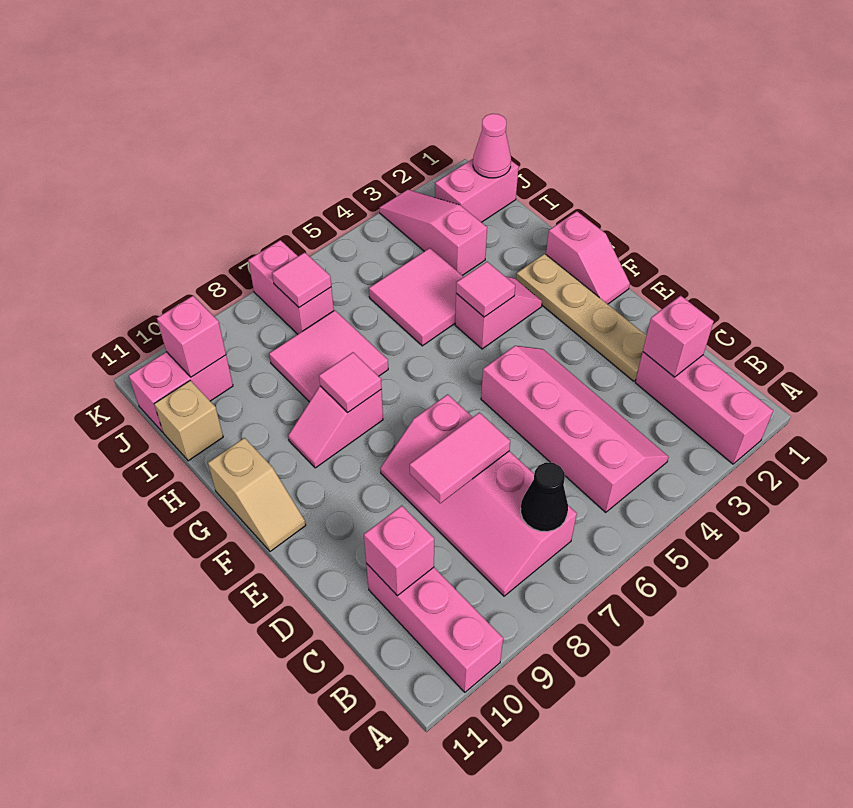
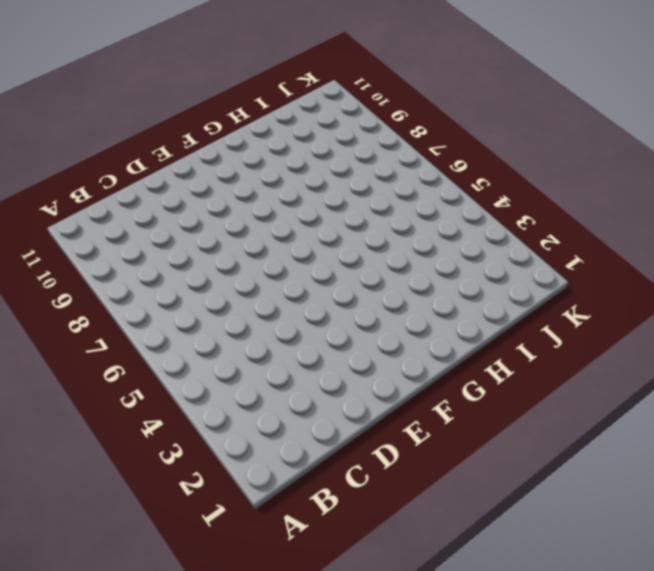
none -> pink brick A2:C2 level 1
none -> pink brick A10:C10 level 1
none -> pink slope B4:E5 level 1 top 5

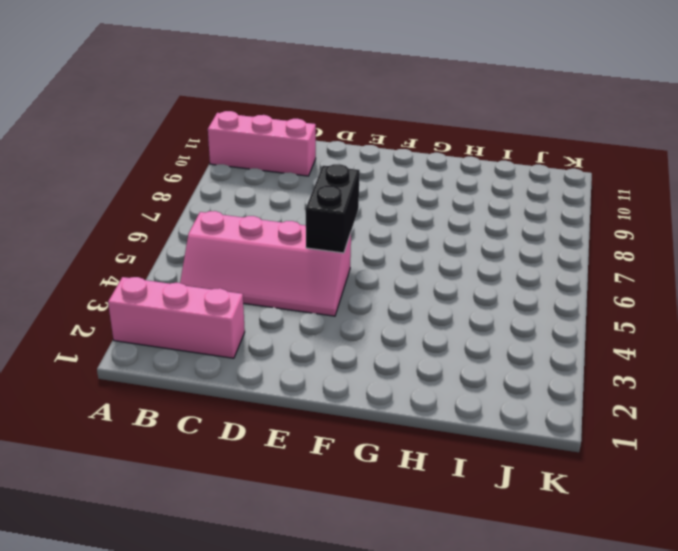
black brick E5:E6 level 2 -> none
none -> pink slope B7:E8 level 1 top 7
none -> tan plate D2:G2 level 1
none -> pink slope F1:G1 level 1 top G

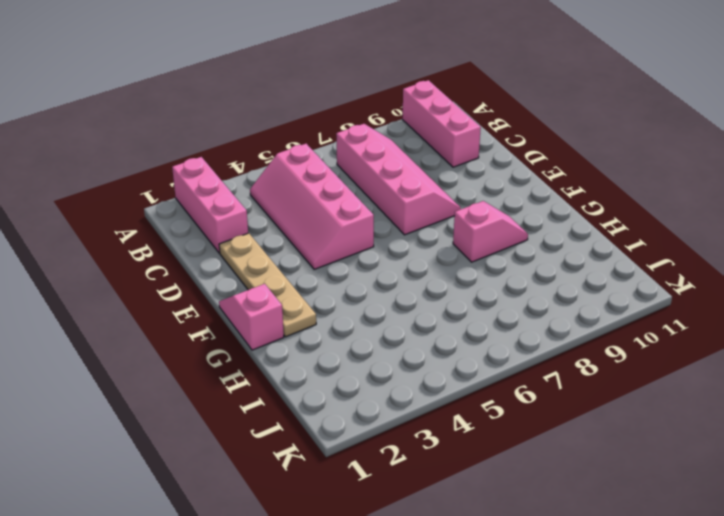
none -> tan slope F11:G11 level 1 top G
none -> pink slope G3:G4 level 1 top 4
none -> pink tile H4:I5 level 1

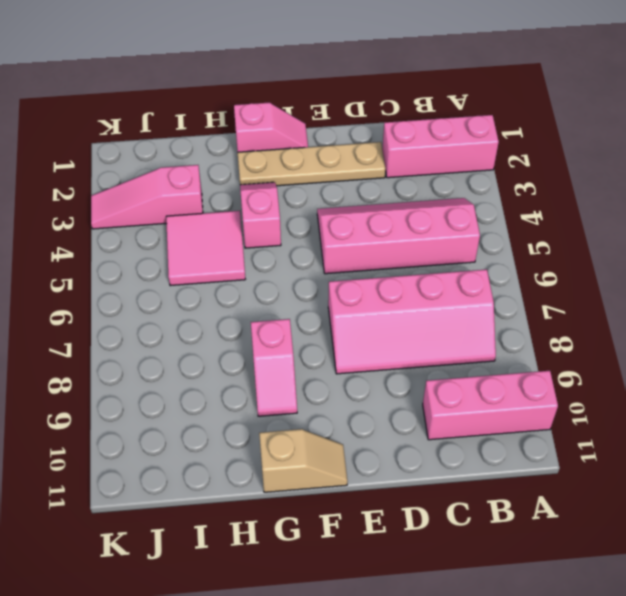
none -> pink tile H7:I8 level 1
none -> tan brick I11 level 1
none -> pink brick J1:J2 level 1

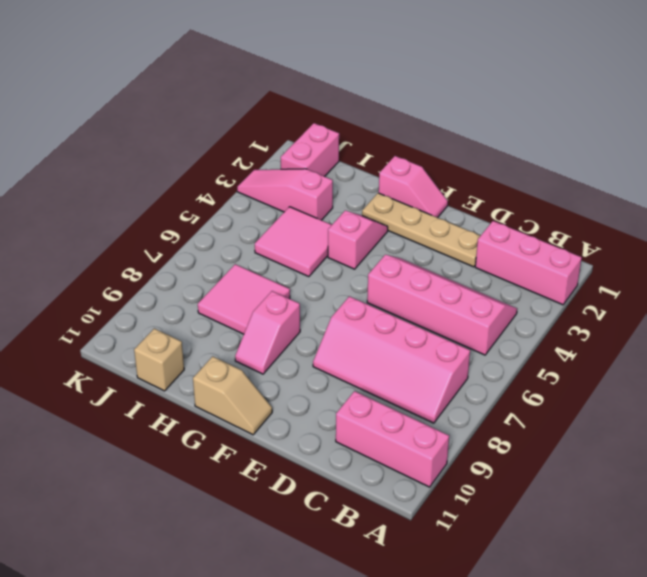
none -> pink brick J7:K7 level 1
none -> pink brick J10:J11 level 1
none -> black cone B7 level 2

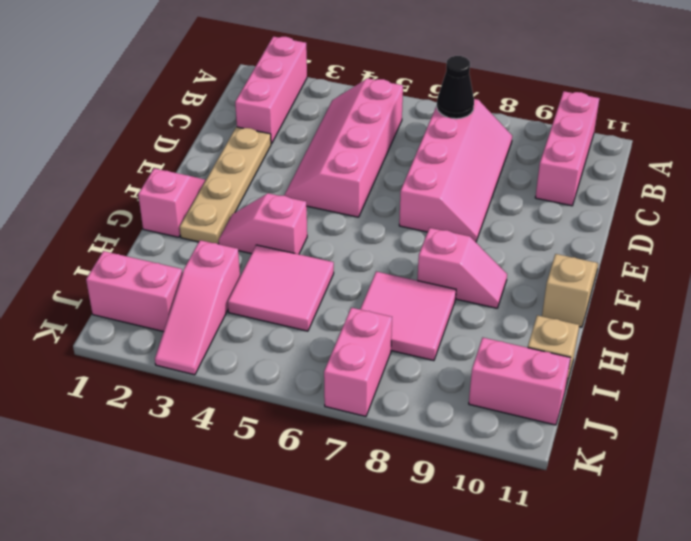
none -> pink brick C2 level 2
none -> pink brick C10 level 2
none -> pink tile D7:D8 level 2

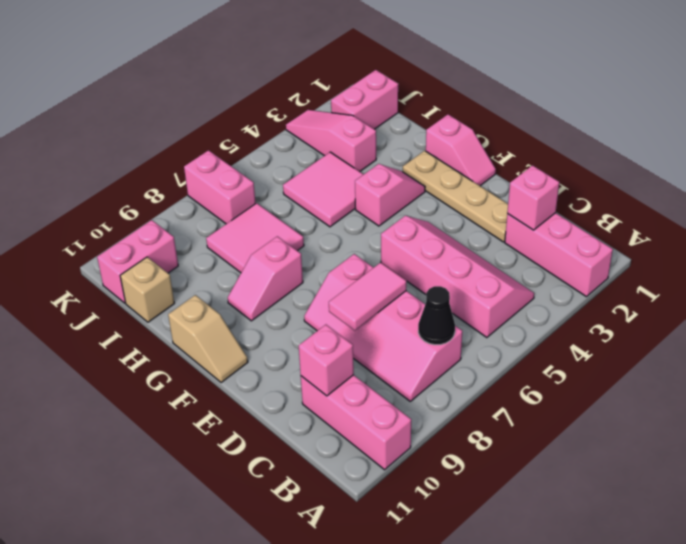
none -> pink tile G4 level 2
none -> pink tile G8 level 2
none -> pink cone J1 level 2

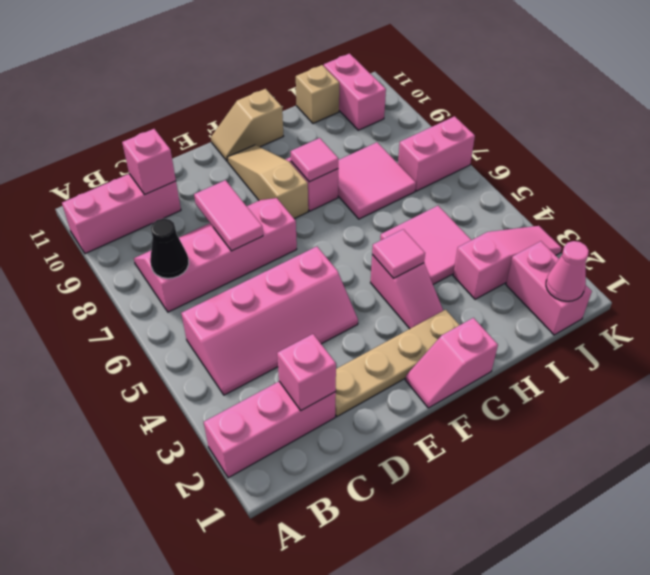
tan slope F8:F10 level 1 top 8 -> none
none -> pink tile J7 level 2
none -> pink brick J10 level 2

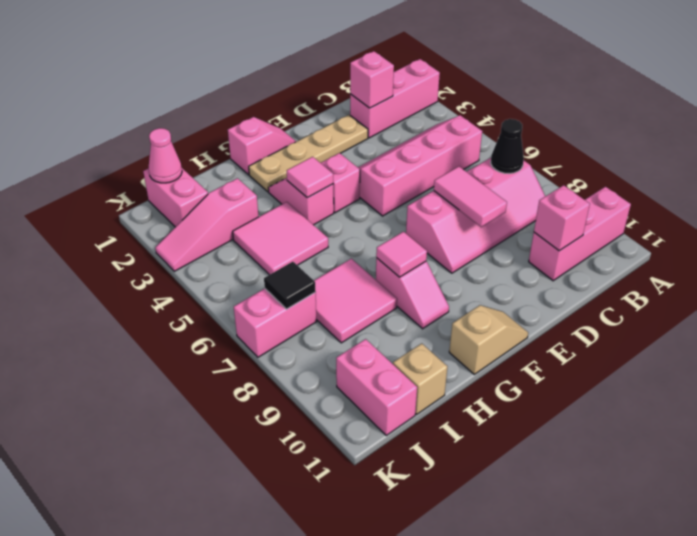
pink brick F4 level 1 -> pink brick J10 level 2
black tile J7 level 2 -> pink tile J7 level 2

